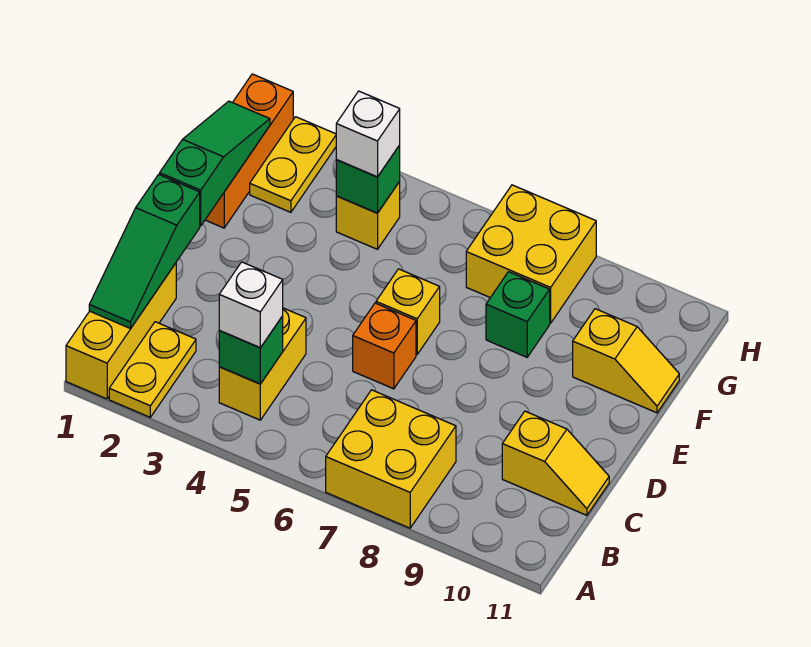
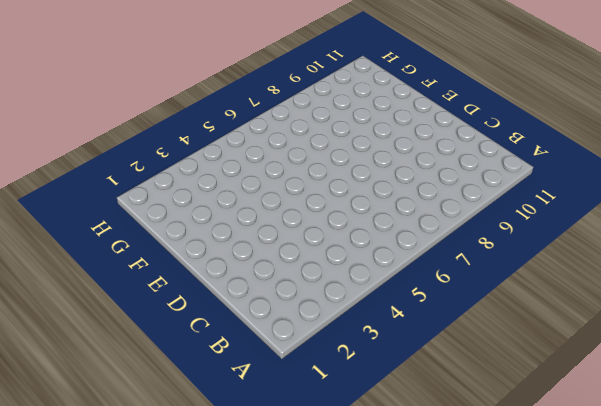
none -> yellow brick A1:C1 level 1
none -> yellow plate A2:B2 level 1
none -> yellow brick A7:B8 level 1

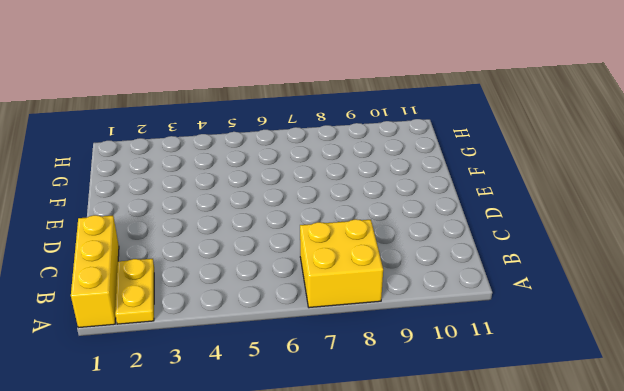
none -> yellow brick B4:C4 level 1
none -> yellow slope C10:C11 level 1 top 10
none -> orange brick D6 level 1

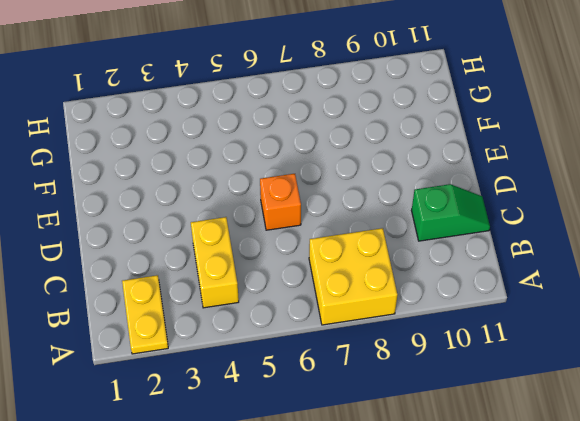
green slope C10:C11 level 1 top 10 -> yellow slope C10:C11 level 1 top 10
none -> yellow brick A1:C1 level 1
none -> yellow brick E6 level 1
none -> orange brick F1:H1 level 1

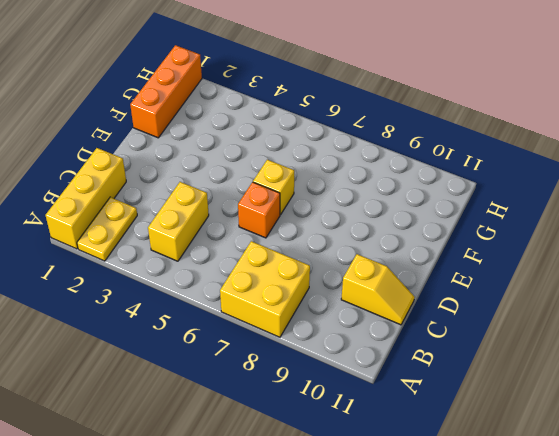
none -> green brick F8 level 1
none -> yellow slope F10:F11 level 1 top 10
none -> yellow plate G2:H2 level 1

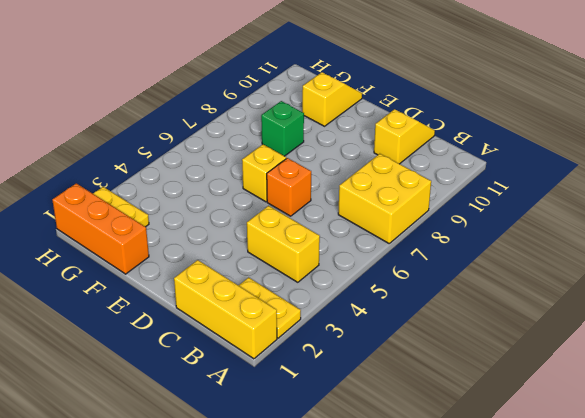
none -> yellow brick G4 level 1
none -> yellow brick G7:H8 level 1
none -> green slope B1:D1 level 2 top D

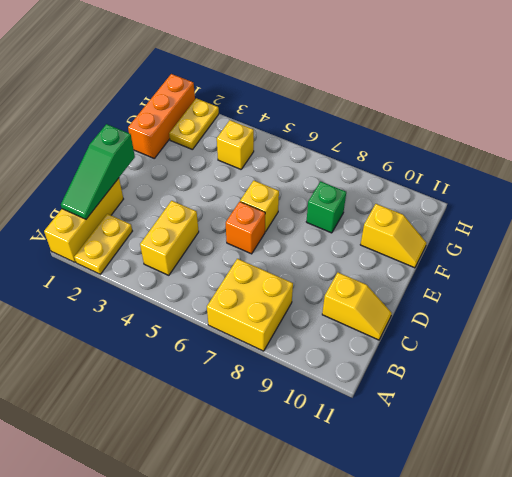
none -> yellow brick G7:H8 level 1
none -> green brick B4 level 2
none -> green slope E1:G1 level 2 top E

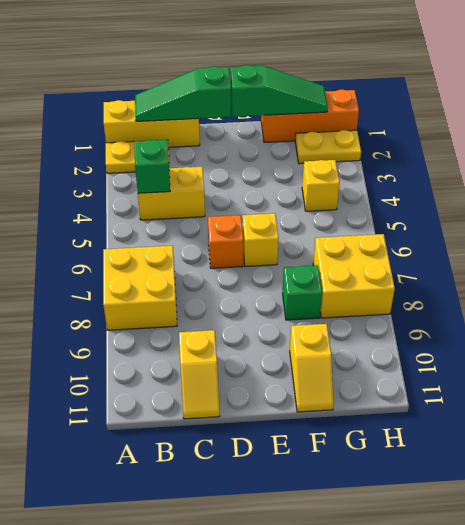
none -> green brick G4 level 2
none -> white brick B4 level 3
none -> white brick G4 level 3

